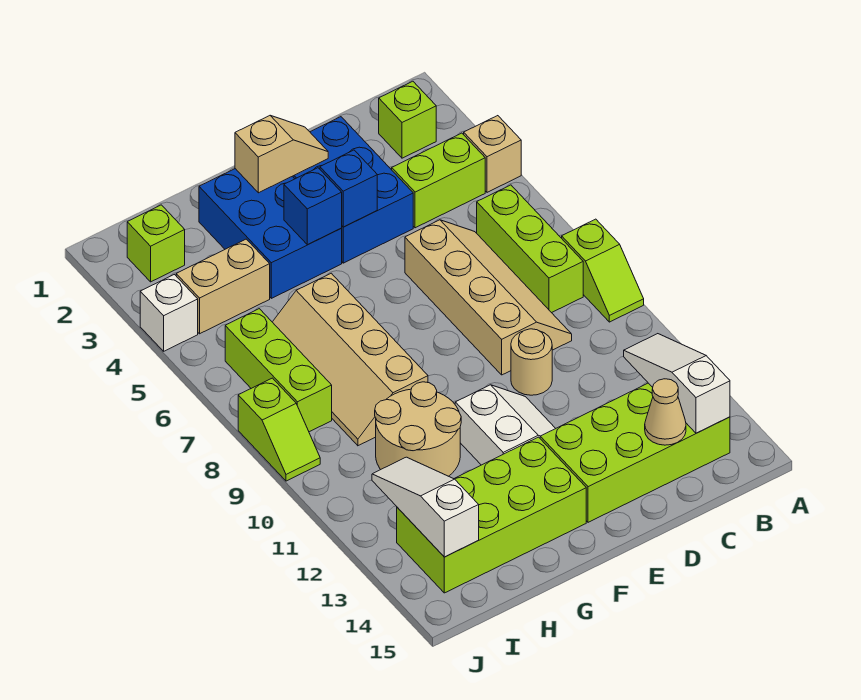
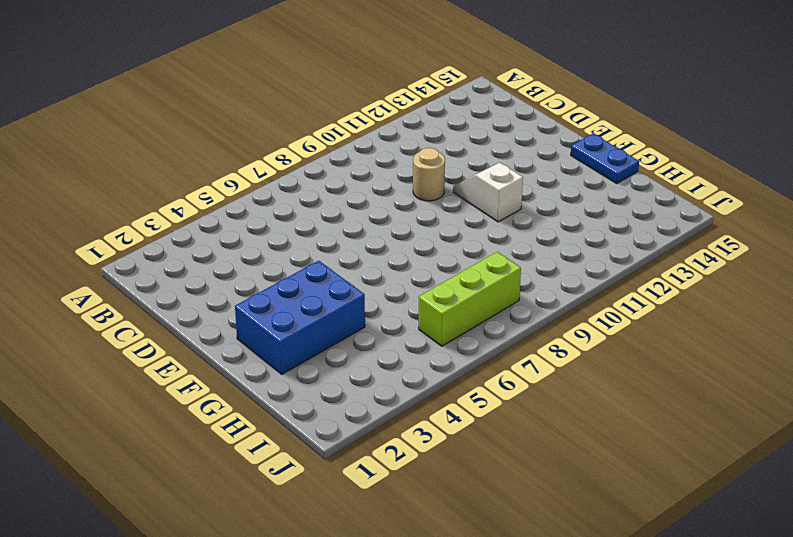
white slope E11:F11 level 1 top F -> white slope E11:F12 level 1 top F
blue plate F15:G15 level 1 -> none
none -> tan brick A4 level 1
none -> lime slope A8:A9 level 1 top 8
none -> lime brick B2 level 1

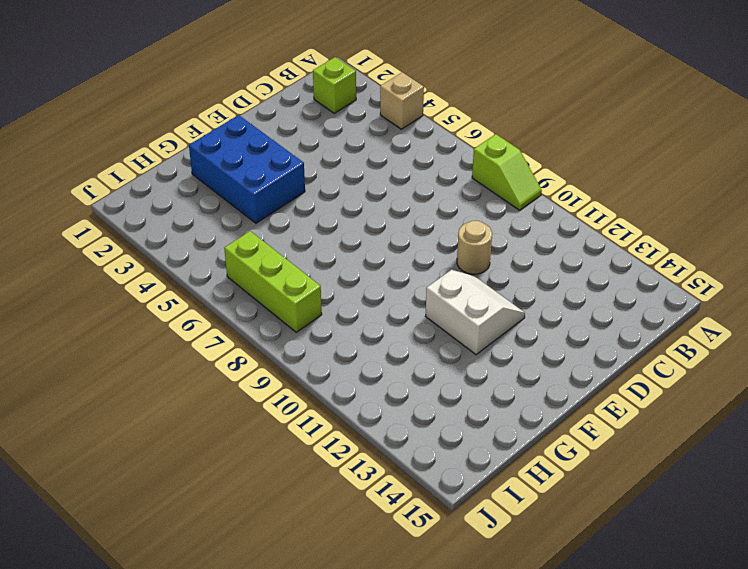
none -> lime brick B4:C4 level 1
none -> lime brick B6:B8 level 1
none -> lime brick B13:E14 level 1

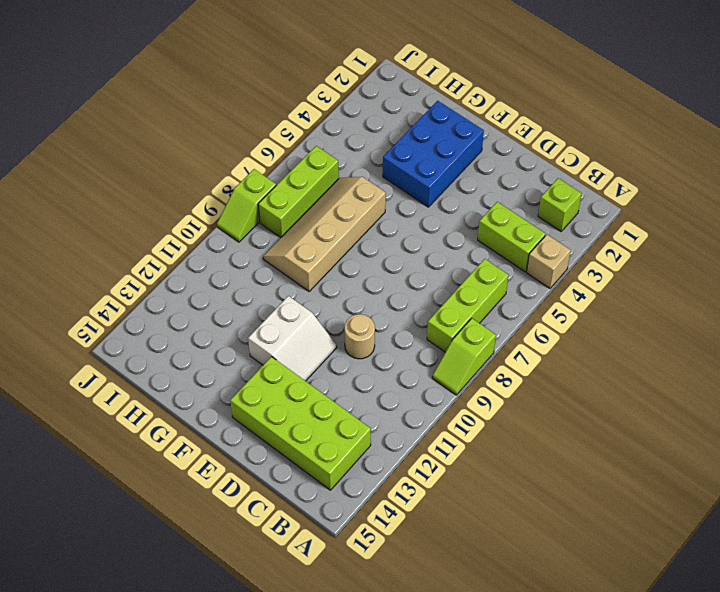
none -> tan slope C6:D9 level 1 top D
none -> blue brick D2:E4 level 1
none -> lime brick F13:I14 level 1

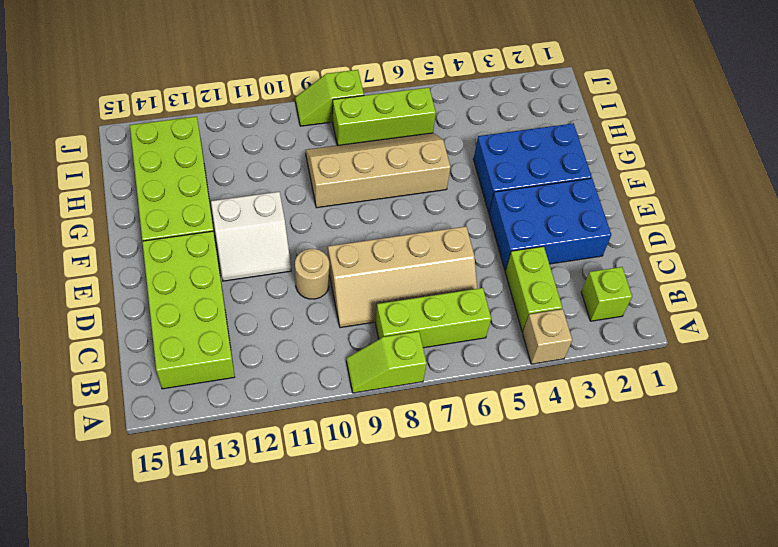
none -> tan round brick G10:H11 level 1
none -> tan brick H4:I4 level 1
none -> lime brick I2 level 1

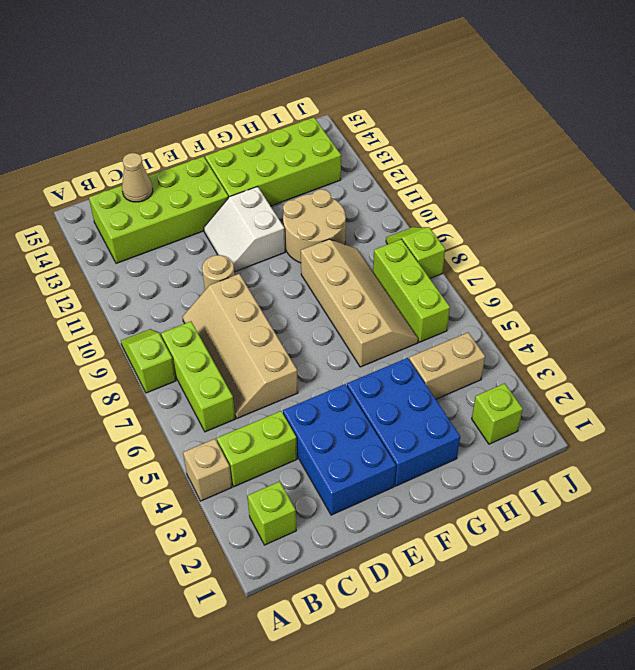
none -> white brick J4 level 1
none -> white slope B12:B14 level 2 top 14
none -> tan slope E2:F2 level 2 top F

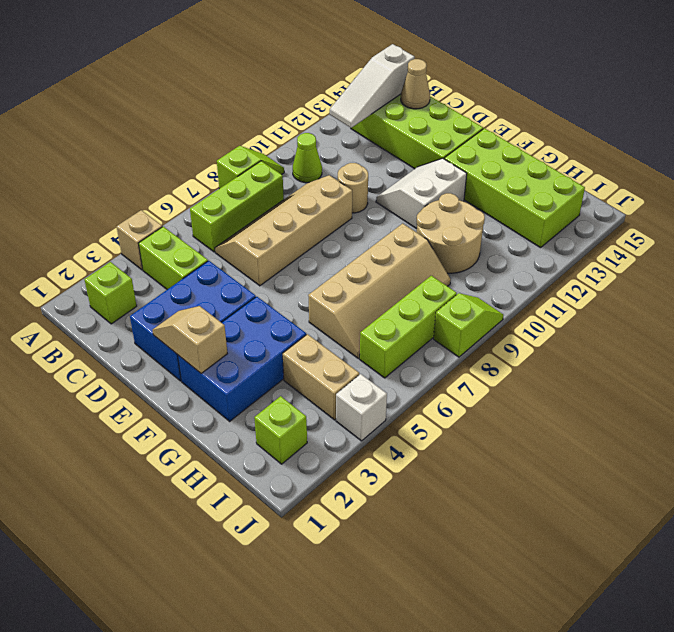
lime cone B10 level 1 -> none
none -> blue brick E4 level 2
none -> blue brick F4 level 2
none -> white slope I12:I14 level 2 top 14

